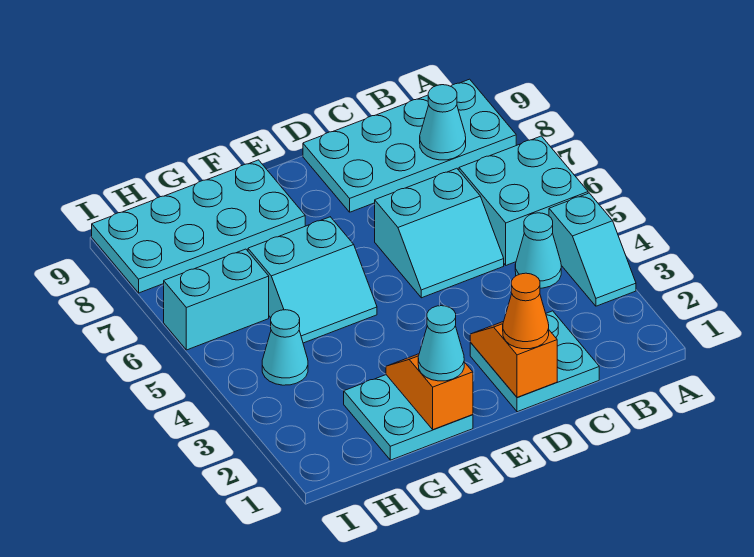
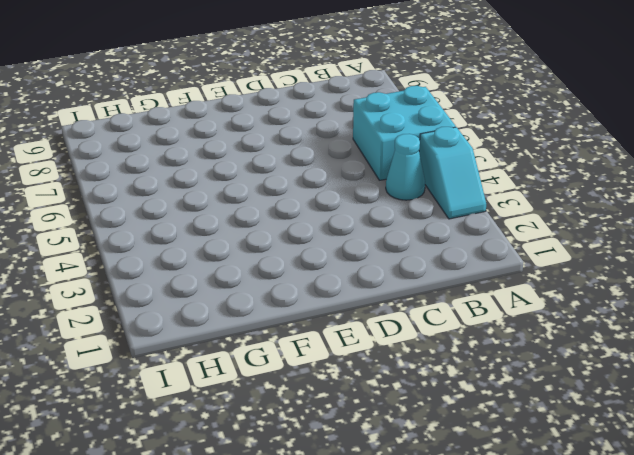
none -> cyan plate A8:D9 level 1
none -> cyan plate C1:D2 level 1
none -> cyan slope C5:D6 level 1 top 6

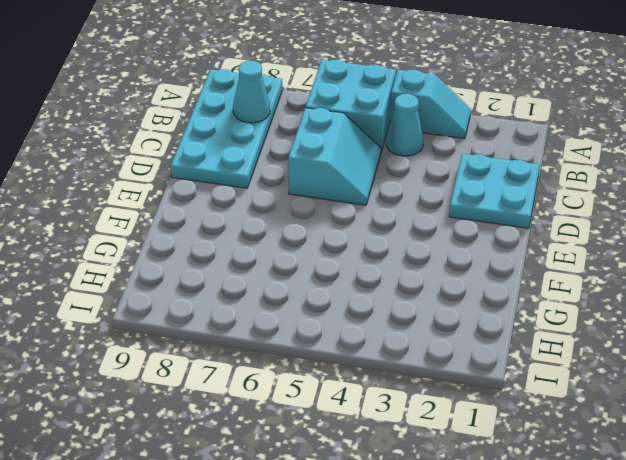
none -> cyan plate F1:G2 level 1
none -> cyan slope F5:G6 level 1 top 6
none -> cyan plate F8:I9 level 1

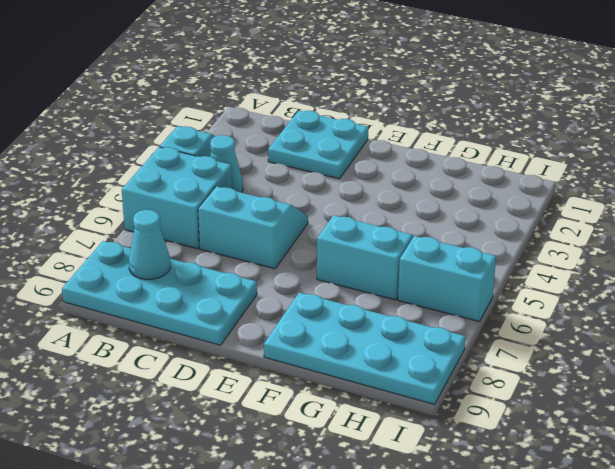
none -> cyan plate F1:G2 level 1
none -> cyan cone H4 level 1
none -> orange slope D1:D2 level 2 top 1

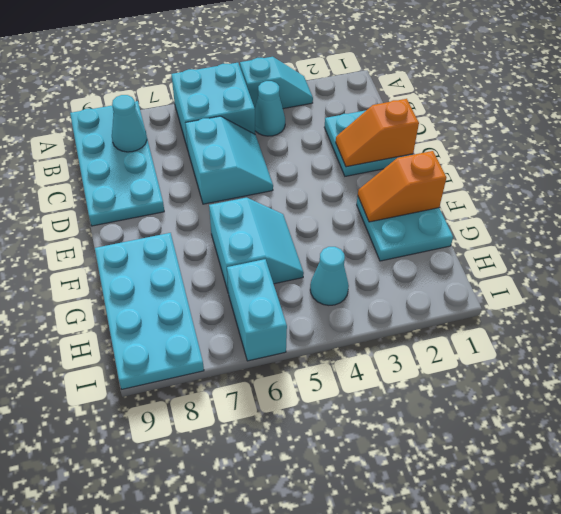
none -> orange cone D1 level 3
none -> cyan cone F1 level 3

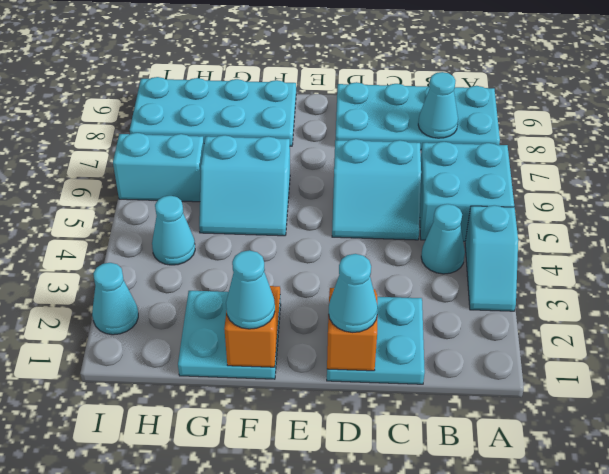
cyan cone D1 level 3 -> orange cone D1 level 3
cyan cone I2 level 1 -> none

